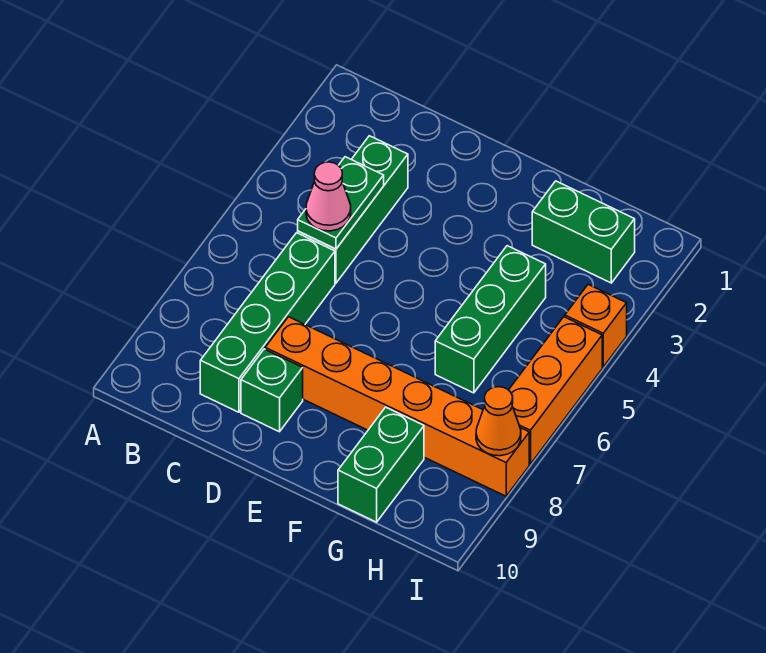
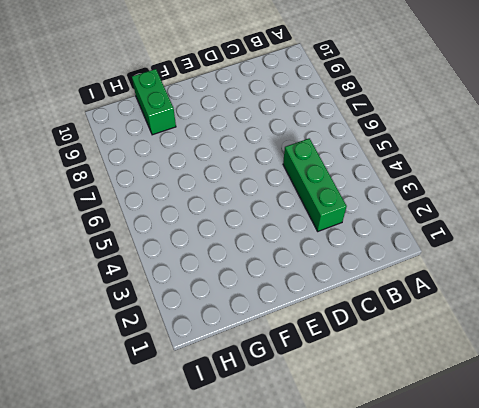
none -> green brick C6:C9 level 1
none -> orange brick D8:I8 level 1
none -> green brick D9 level 1

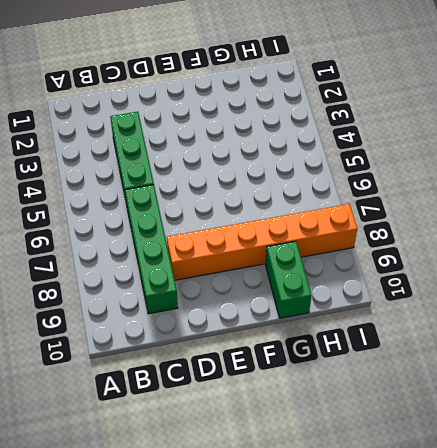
none -> green brick D9 level 1
none -> green brick G2:H2 level 1
none -> green brick G4:G6 level 1

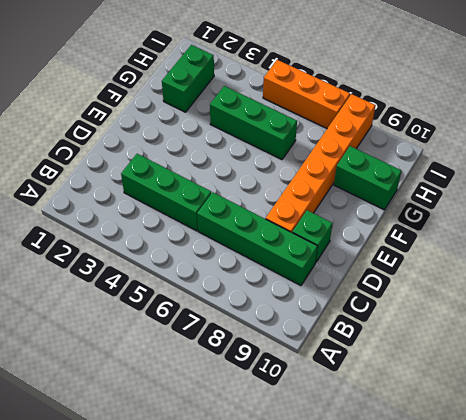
none -> orange brick I4 level 1
none -> green plate C4:C5 level 2
none -> orange cone I8 level 2

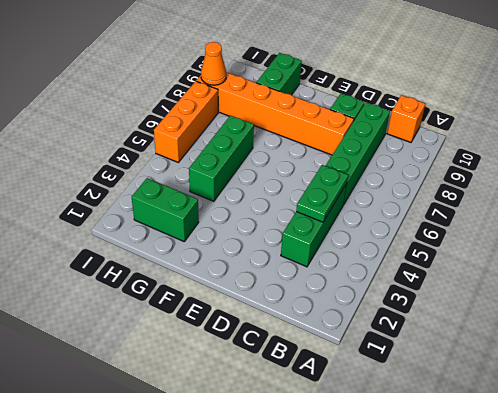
orange brick B10 level 1 -> orange brick I4 level 1
none -> pink cone C5 level 3

